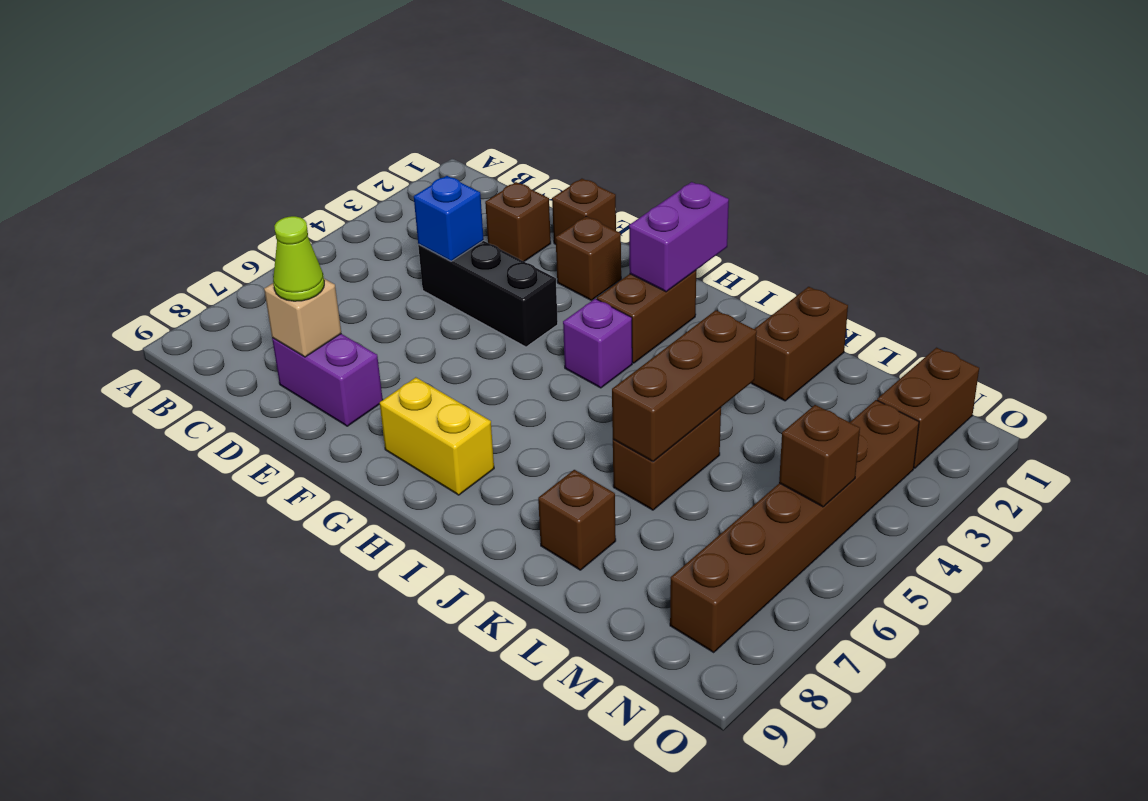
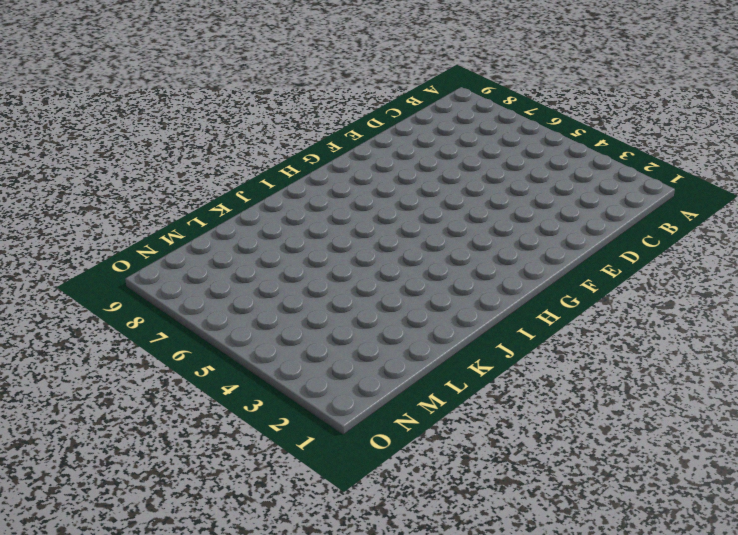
none -> brown brick D2 level 1
none -> black brick D4:F4 level 1
none -> purple brick D8:E8 level 1

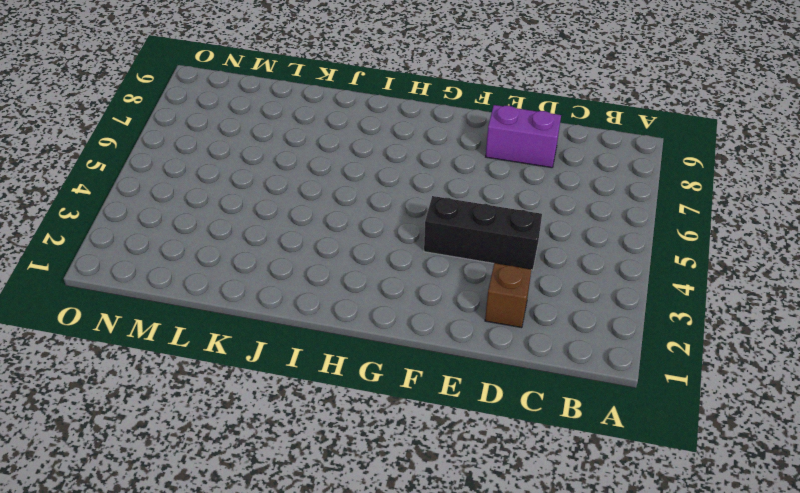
none -> brown brick E1 level 1
none -> brown brick F2 level 1
none -> yellow brick G8:H8 level 1

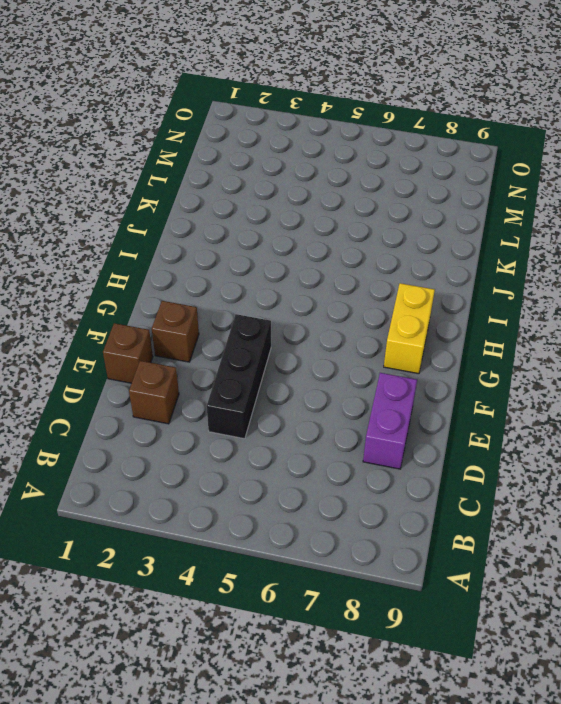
none -> brown brick H2:H3 level 1
none -> purple brick H4 level 1
none -> brown brick K1:K2 level 1

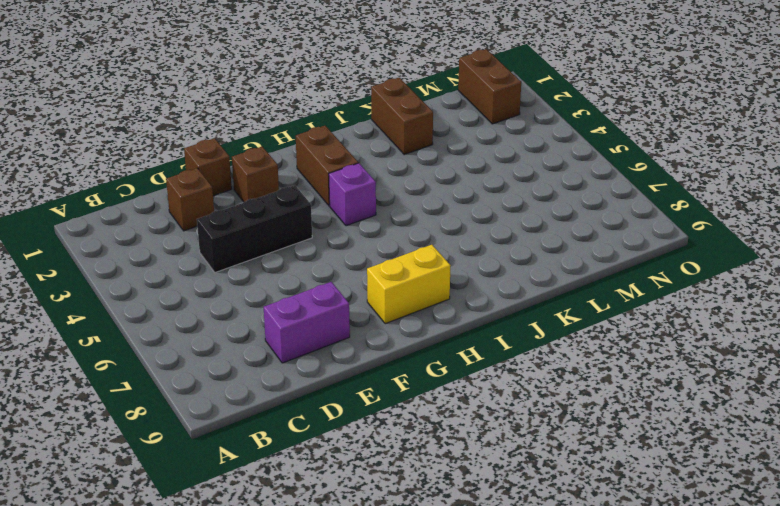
none -> brown brick K5:K6 level 1
none -> brown brick K8 level 1
none -> brown brick N3:N8 level 1

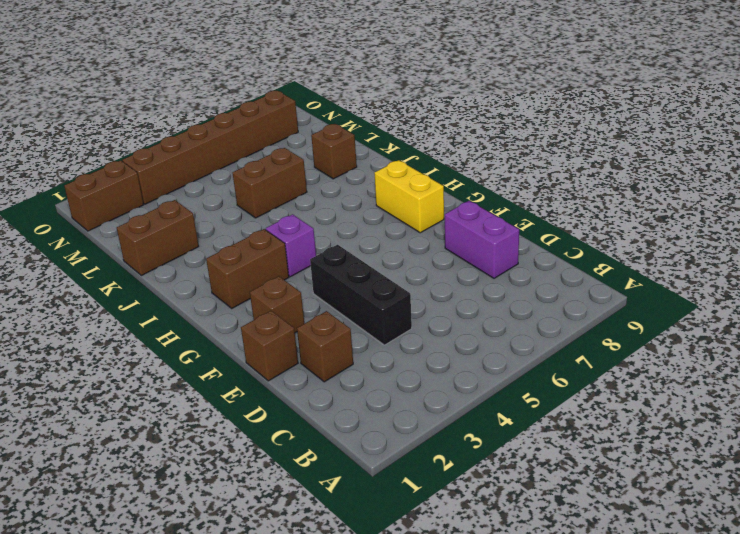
none -> blue brick D4 level 2
none -> tan brick D8 level 2
none -> purple brick H1:H2 level 2

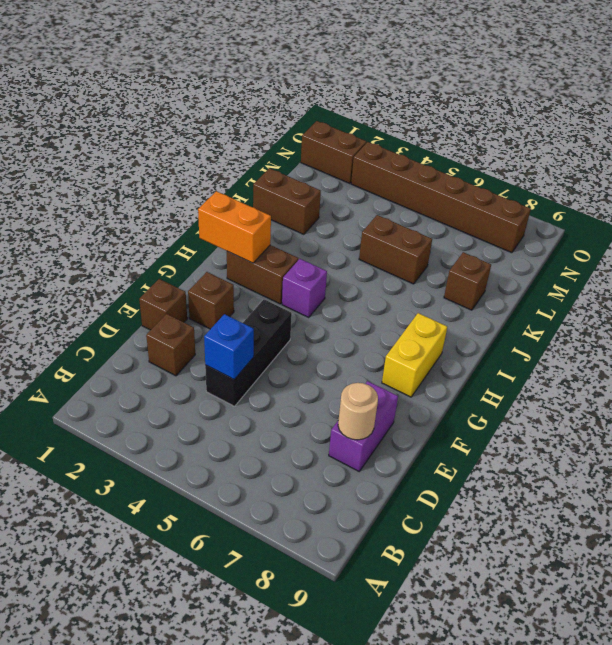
tan round brick D8 level 2 -> tan brick D8 level 2
orange brick H1:H2 level 2 -> purple brick H1:H2 level 2
none -> brown brick K4:K6 level 2
none -> brown brick N5 level 2
none -> lime cone D8 level 3

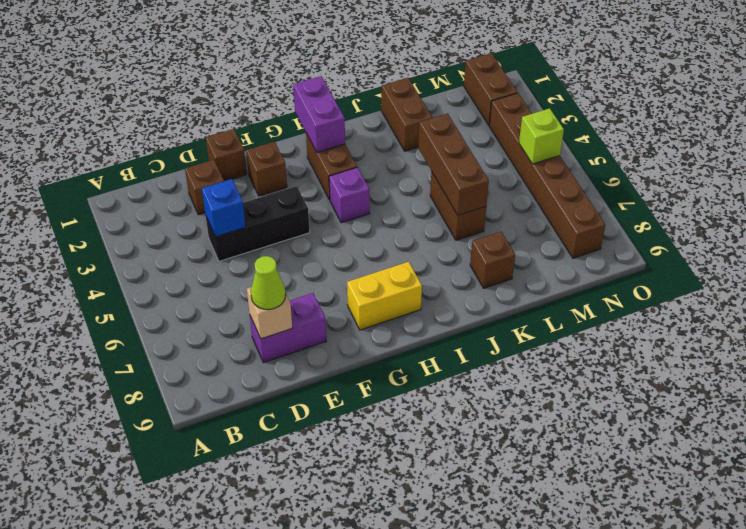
lime brick N5 level 2 -> brown brick N5 level 2

